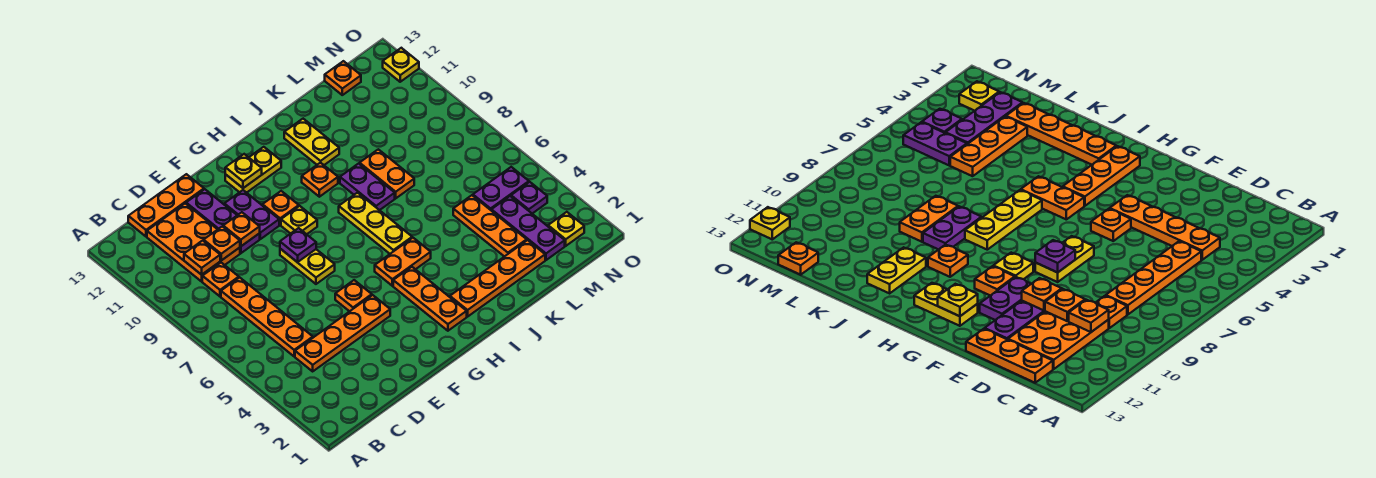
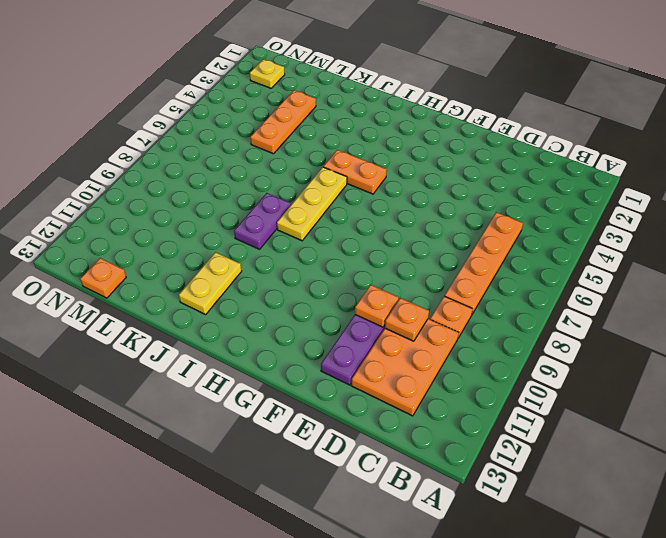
none -> orange plate C4:F4 level 1
none -> orange plate C13:E13 level 1
none -> orange plate F5 level 1
none -> yellow plate F7:F8 level 1

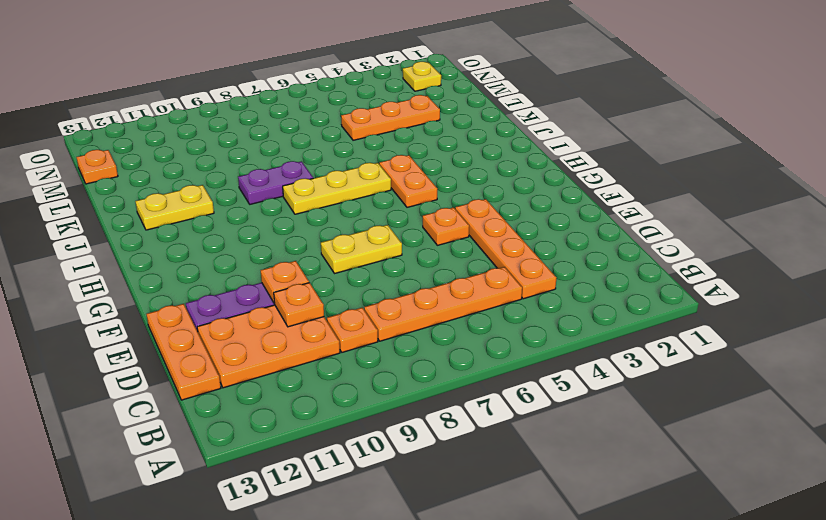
none -> purple plate F10:F11 level 1
none -> yellow plate G9 level 1
none -> orange plate G10 level 1
none -> yellow plate G12:H12 level 1

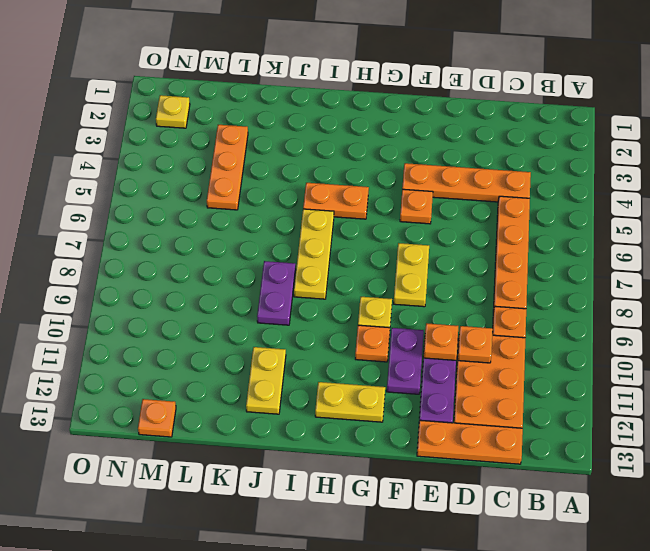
none -> orange plate H2:H4 level 1
none -> orange plate I2:L2 level 1
none -> orange plate I10 level 1
none -> orange plate K8:K9 level 1

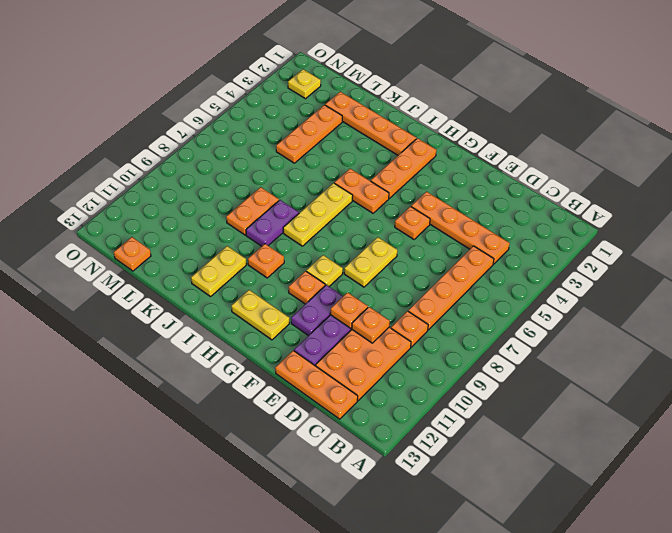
none -> purple plate M2:M4 level 1
none -> purple plate M5:N5 level 1
none -> purple plate N4 level 1
none -> yellow plate O12 level 1

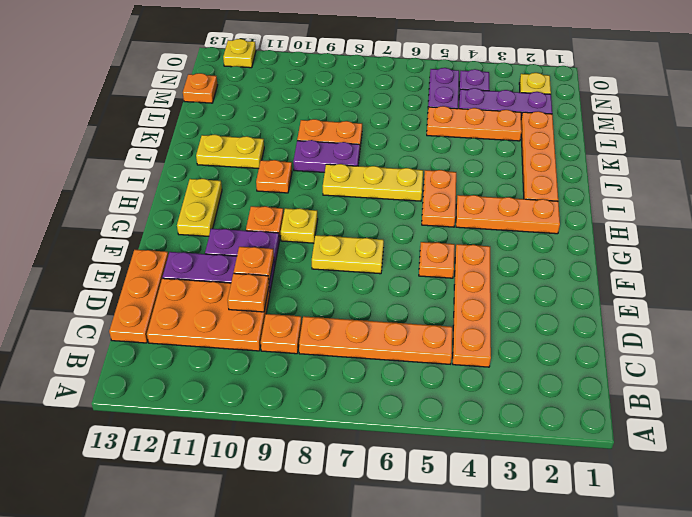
none -> orange plate C10 level 2
none -> purple plate F8 level 2
none -> yellow plate G12 level 2

